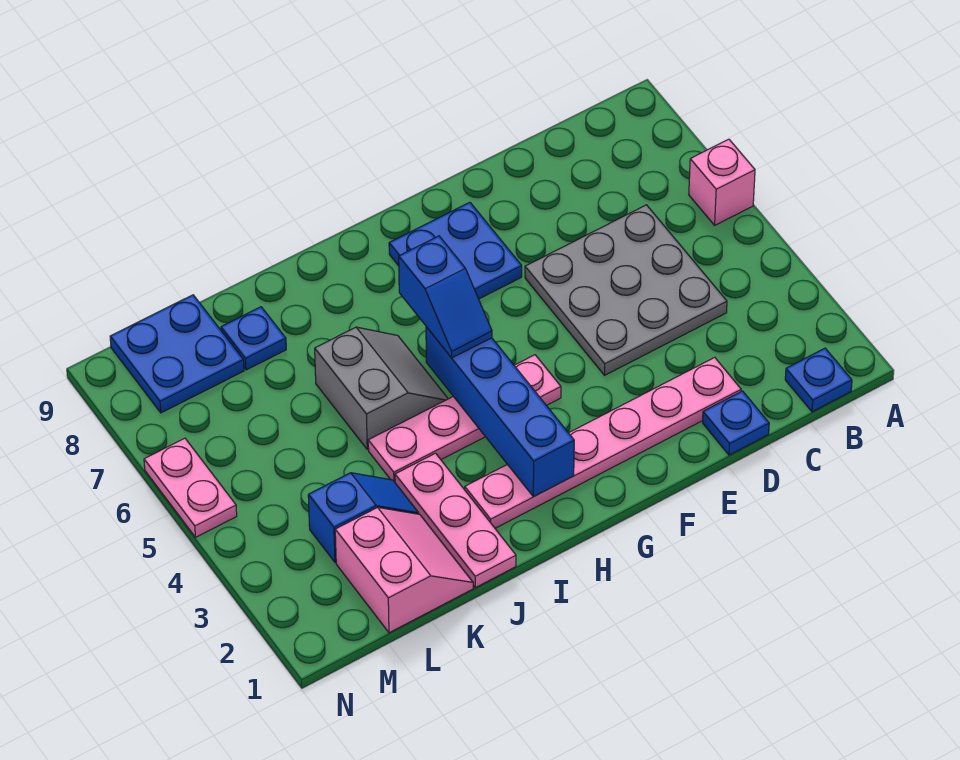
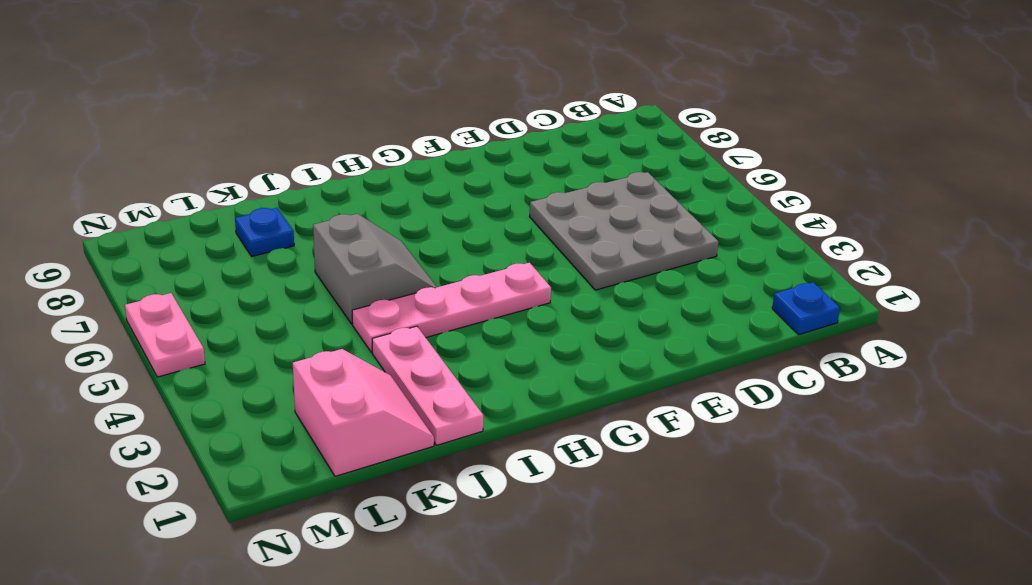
none -> pink brick A6 level 1
none -> blue plate D1 level 1
none -> pink plate D2:I2 level 1

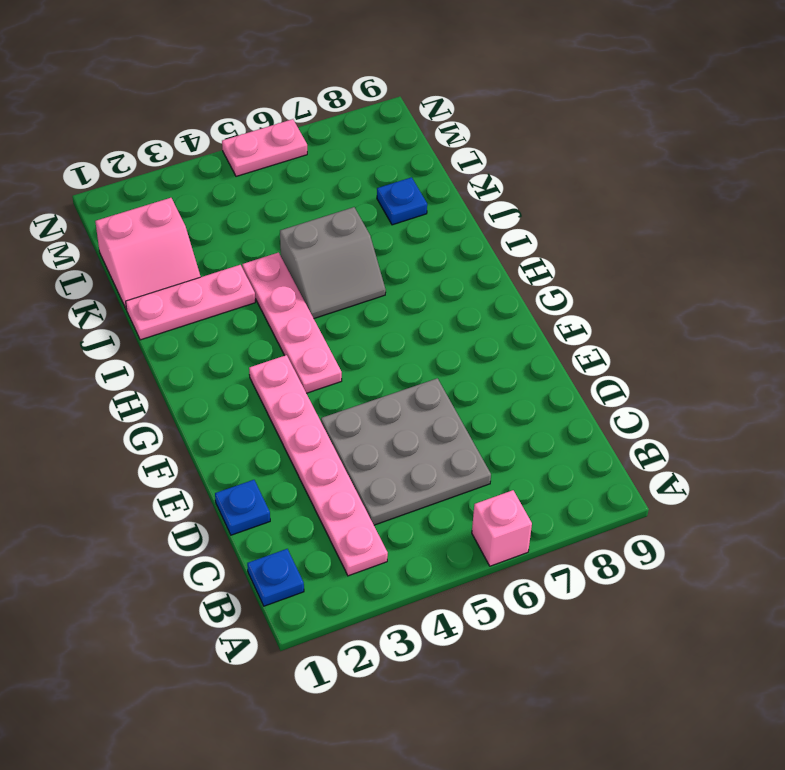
pink plate B3:G3 level 1 -> pink plate D2:I2 level 1
none -> blue plate F7:G8 level 1
none -> blue slope K3:L3 level 1 top L
none -> blue plate L8:M9 level 1

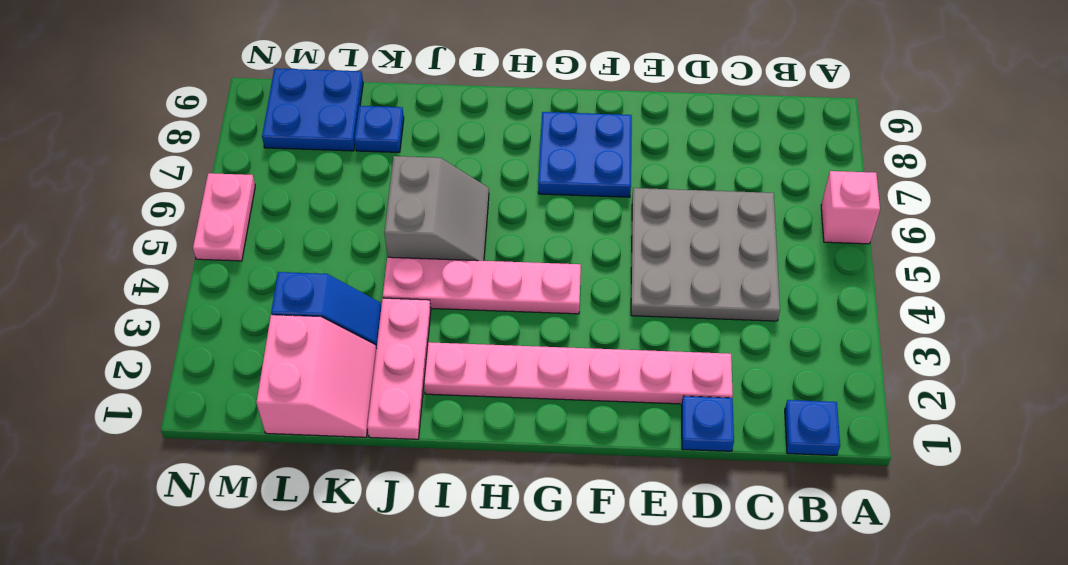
none -> blue brick H2:H5 level 2
none -> blue slope H5:H6 level 3 top 6

